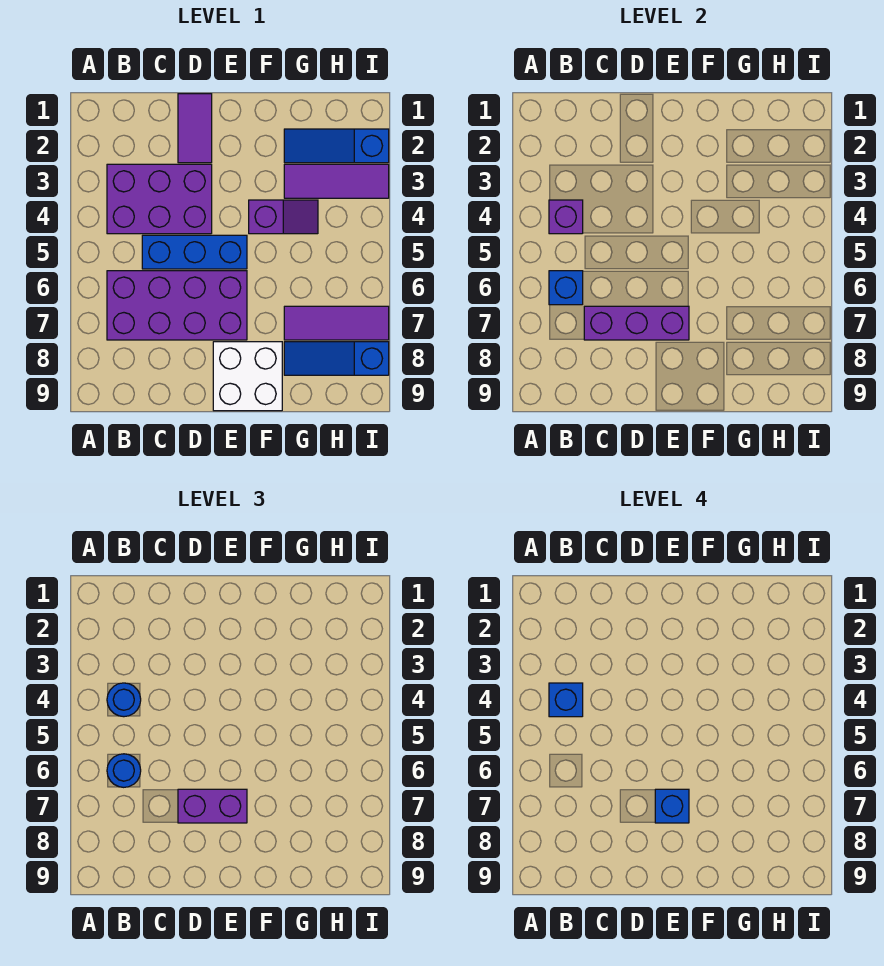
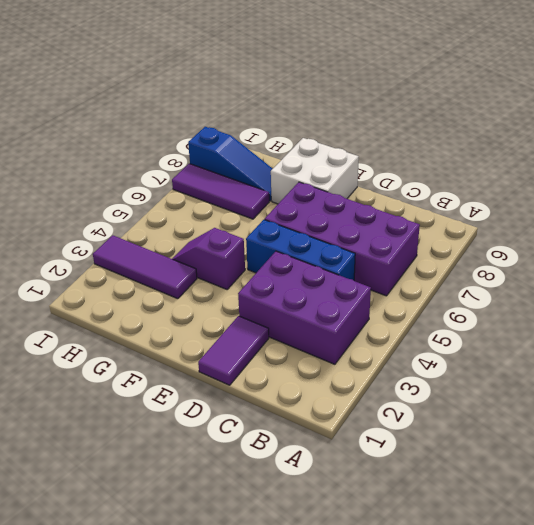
none -> blue slope G2:I2 level 1 top I
none -> purple brick B4 level 2
none -> blue brick B6 level 2

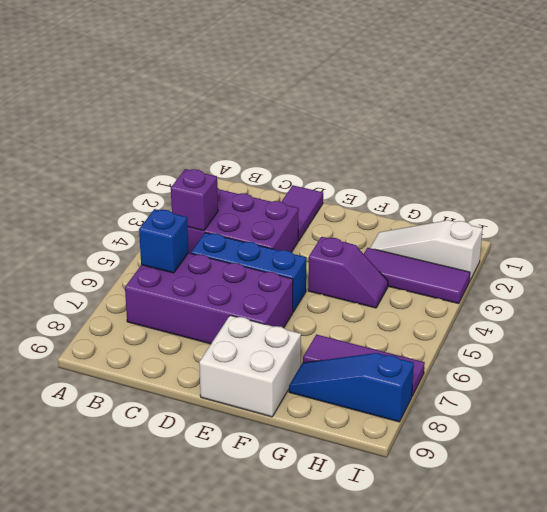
white slope G2:I2 level 1 top I -> blue slope G2:I2 level 1 top I
none -> purple brick C7:E7 level 2
none -> blue round brick B4 level 3
none -> blue round brick B6 level 3

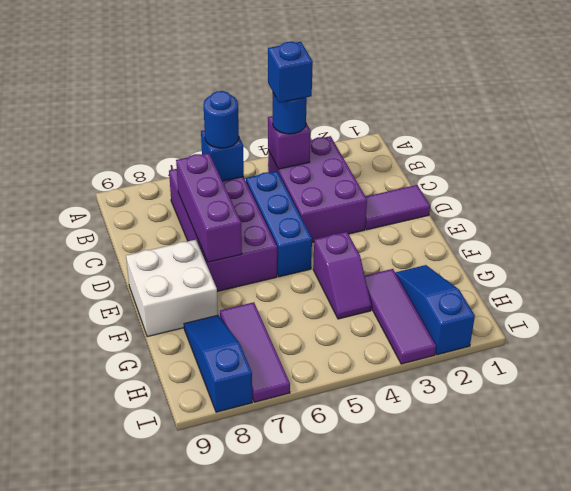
none -> purple brick D7:E7 level 3
none -> blue brick E7 level 4

